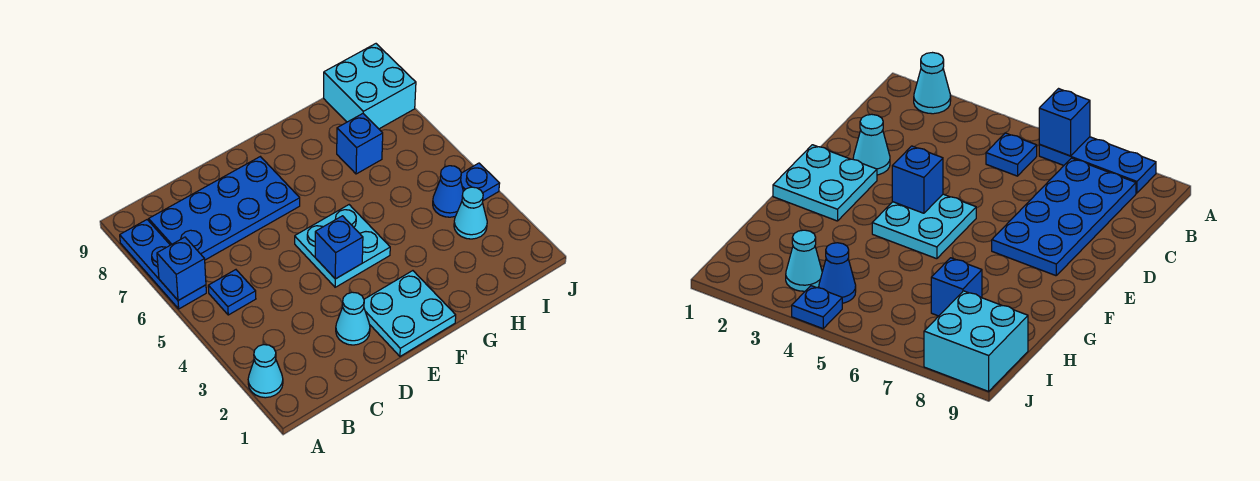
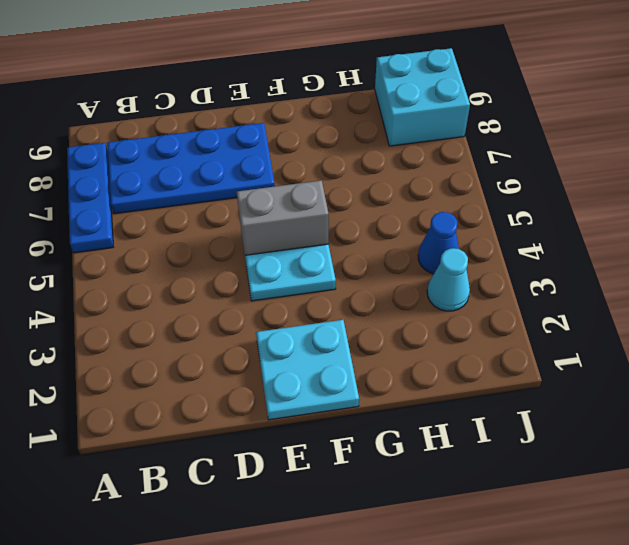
grey brick E5:F5 level 2 -> none
none -> cyan cone A2 level 1
none -> blue plate B5 level 1
none -> cyan cone D2 level 1

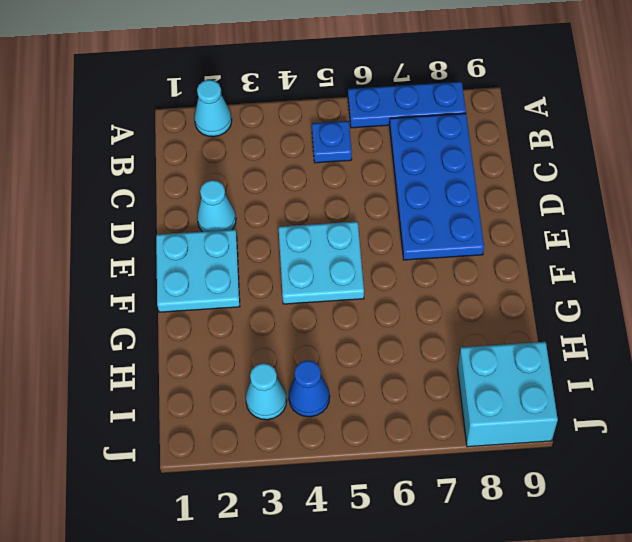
none -> blue brick H7 level 1
none -> blue plate J4 level 1
none -> blue brick A6 level 2

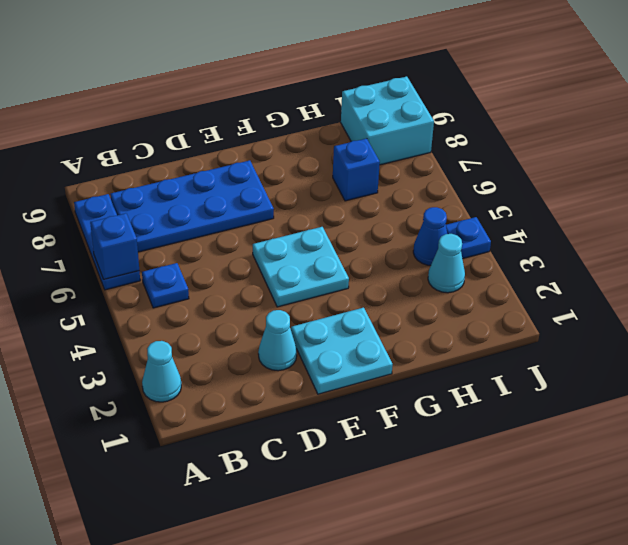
none -> blue brick E4 level 2

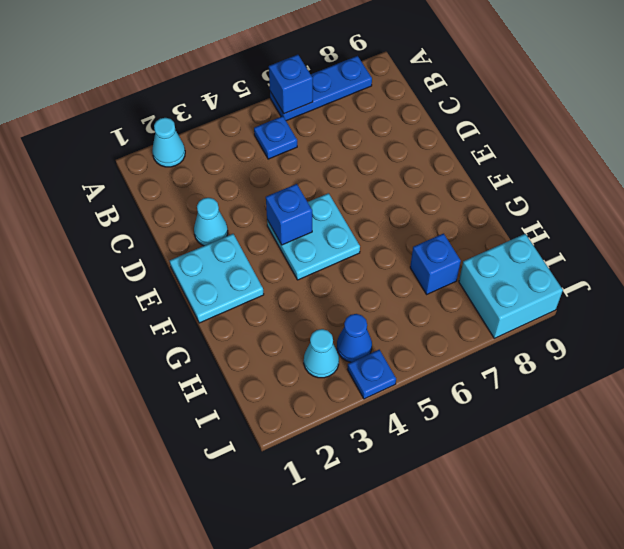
none -> blue plate B7:E8 level 1

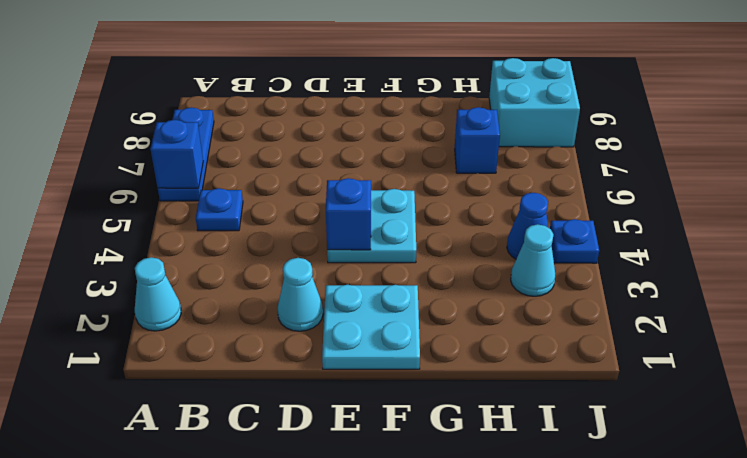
none -> blue plate B7:E8 level 1

